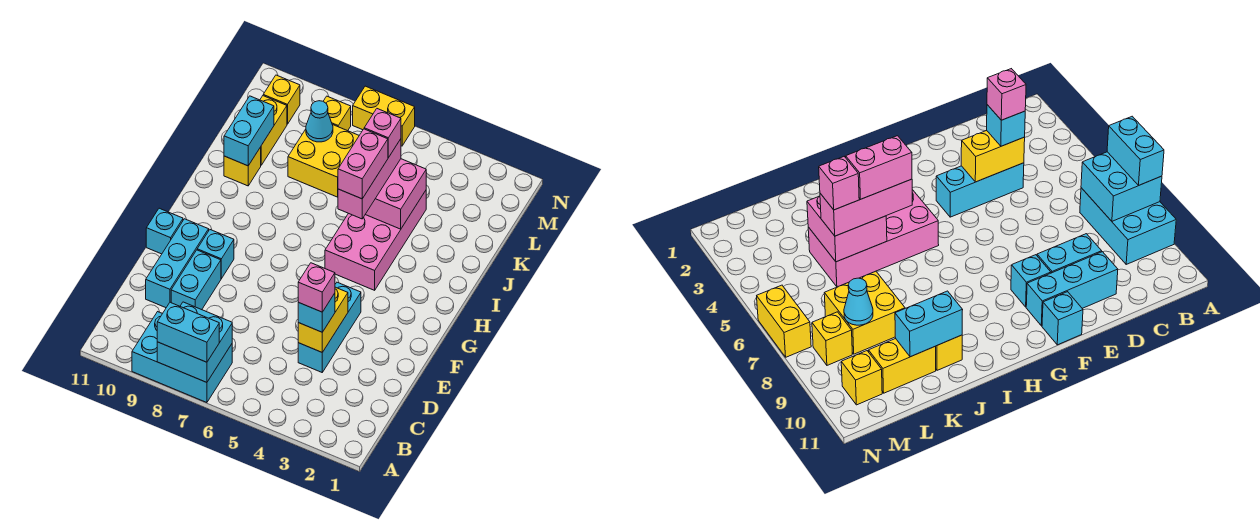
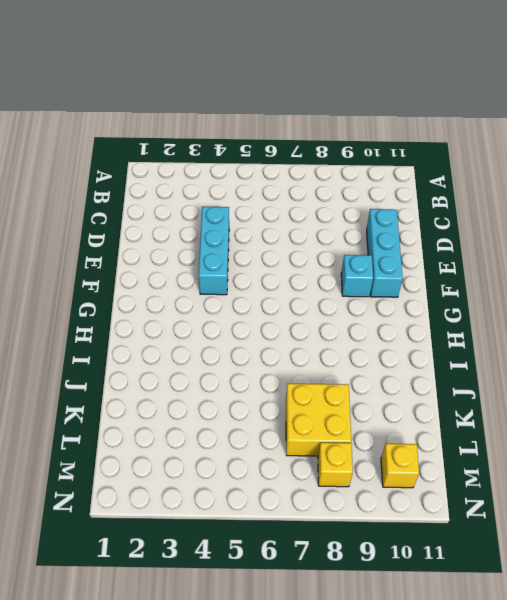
none -> cyan brick A7:B9 level 1
none -> cyan brick D9:E9 level 1
none -> cyan brick F11 level 1

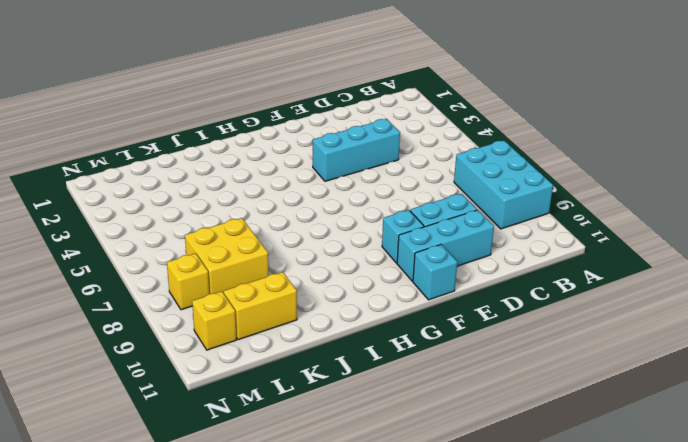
none -> pink brick H4:K5 level 1
none -> yellow brick J10 level 1
none -> yellow brick N6:N7 level 1

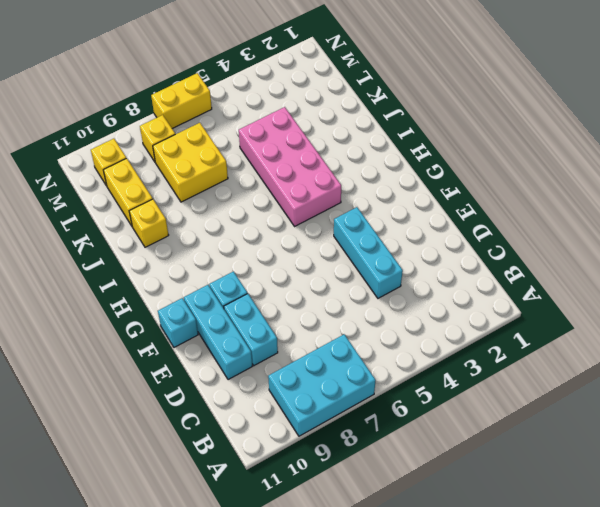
none -> cyan brick A7:B8 level 2
none -> yellow brick D4:E4 level 2
none -> pink brick J4:K5 level 2

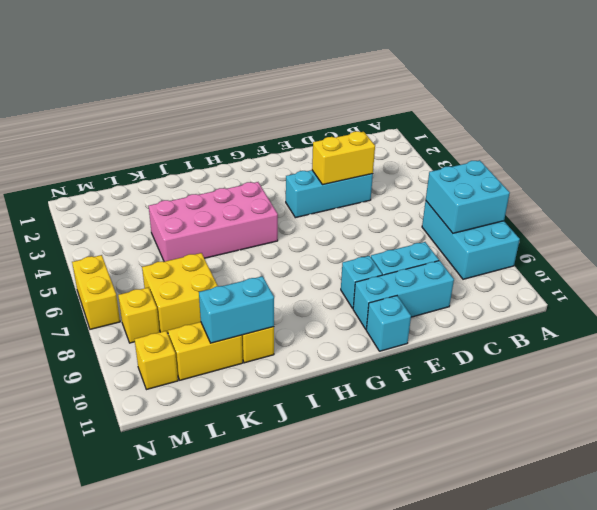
none -> pink brick J4:K5 level 2
none -> cyan cone L8 level 2
none -> cyan brick A7:A8 level 3

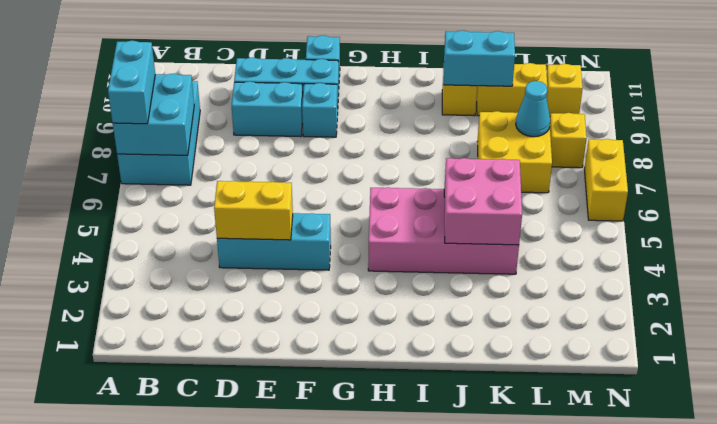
none -> cyan brick D4 level 3
none -> pink brick I5:K5 level 3
none -> pink brick D4 level 4

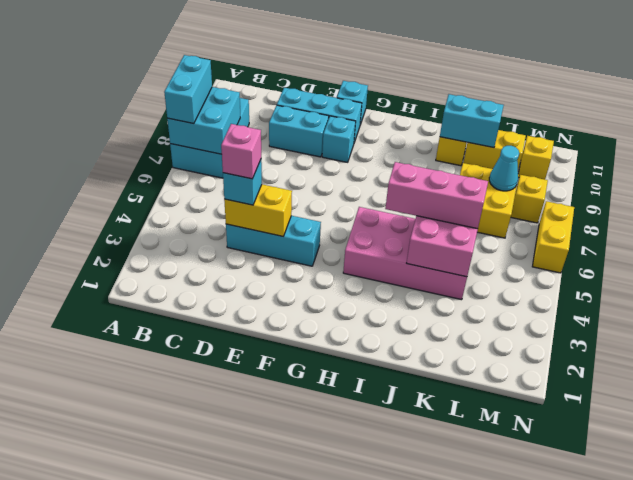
none -> pink brick I5:J5 level 4
none -> pink brick K5 level 4

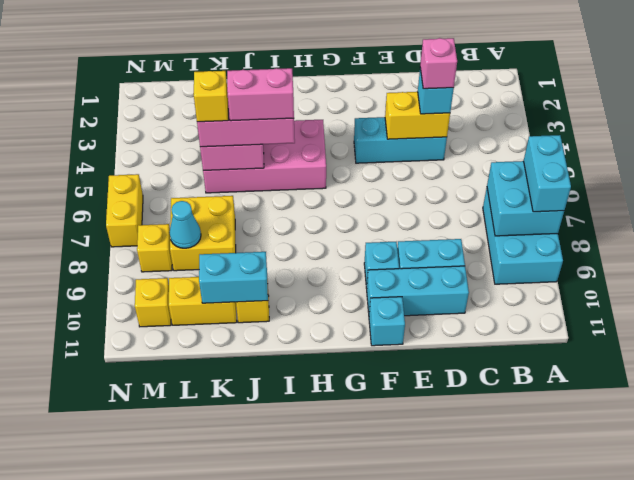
yellow brick K5 level 4 -> pink brick K5 level 4

